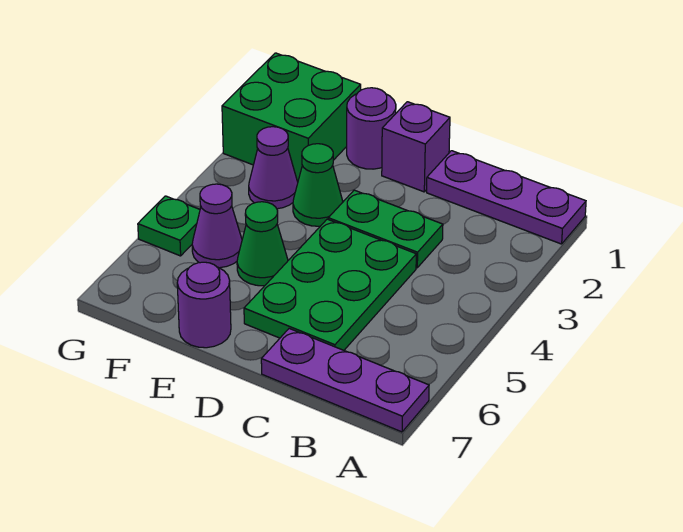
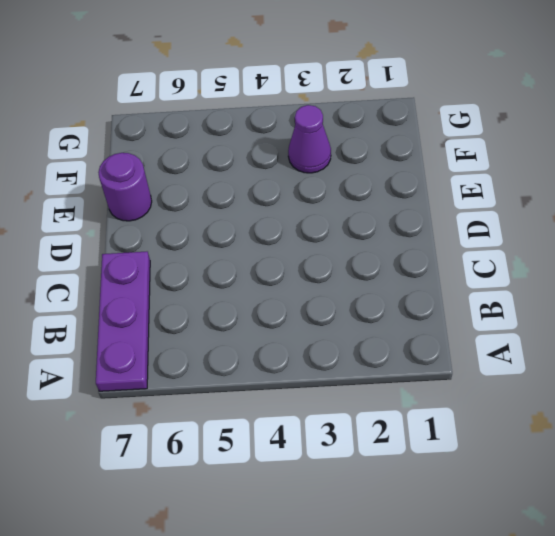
none -> purple plate A1:C1 level 1
none -> green plate C3:D3 level 1
none -> green plate C4:D6 level 1

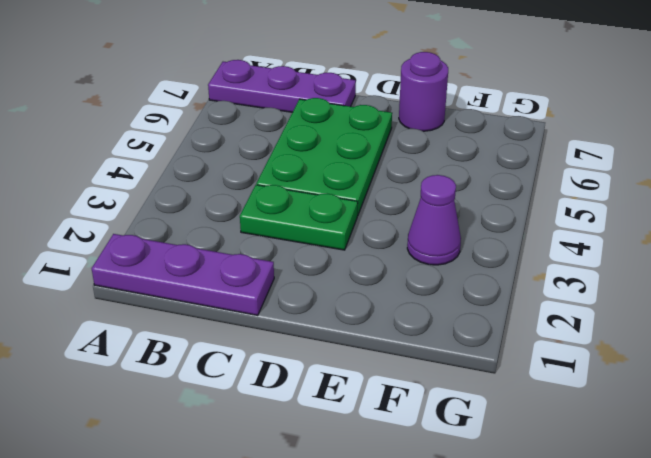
none -> purple brick D1 level 1
none -> purple round brick E1 level 1
none -> green cone E3 level 1

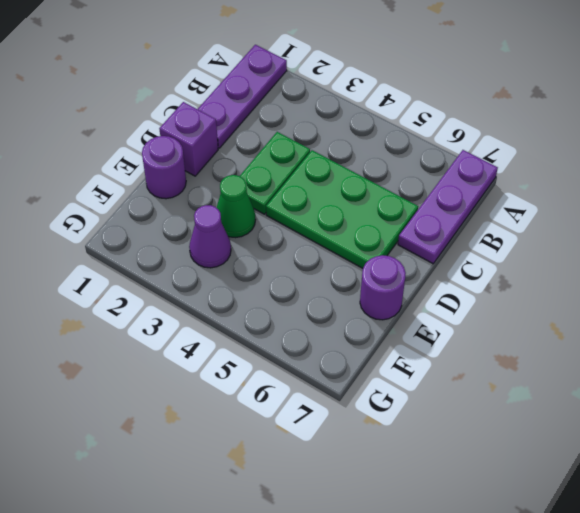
none -> green cone E5 level 1
none -> green brick F1:G2 level 1
none -> purple cone F5 level 1

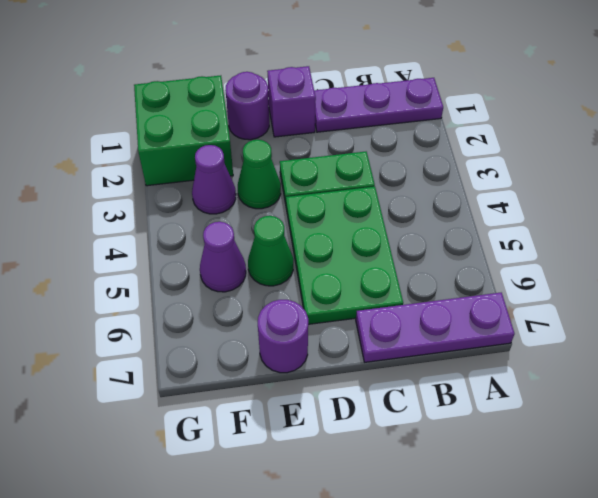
none -> green plate G5 level 1

